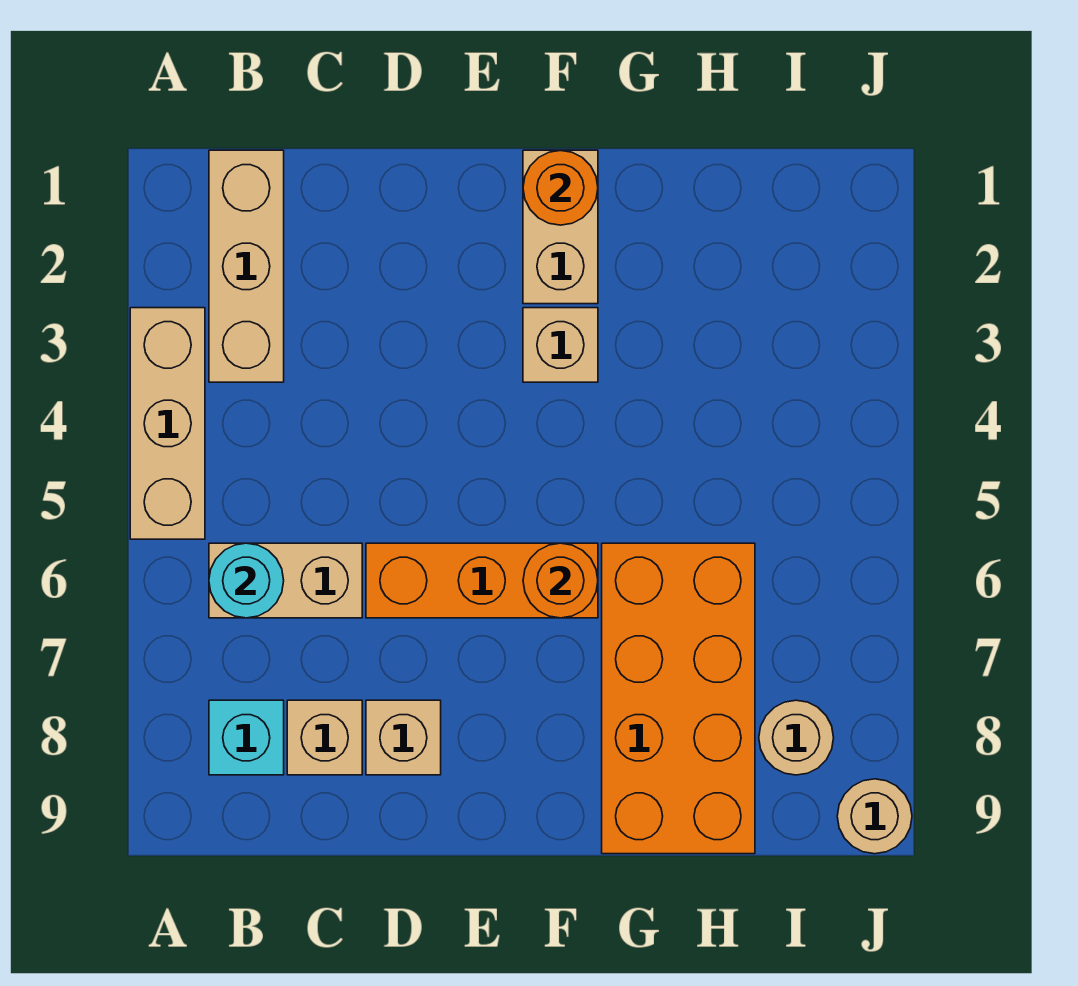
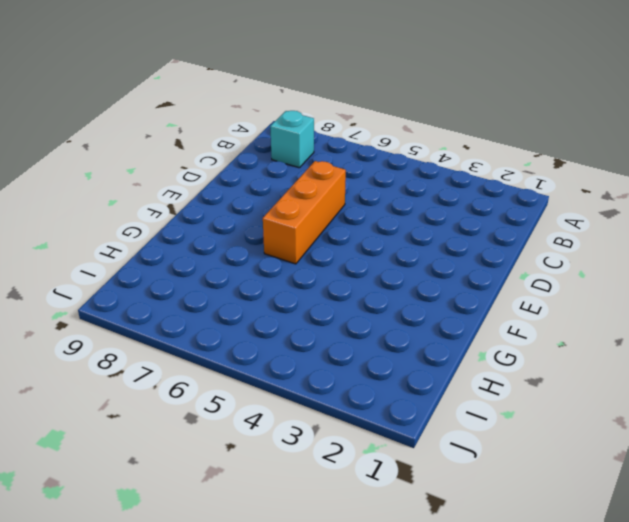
none -> tan brick A3:A5 level 1
none -> tan brick B1:B3 level 1
none -> tan brick B6:C6 level 1

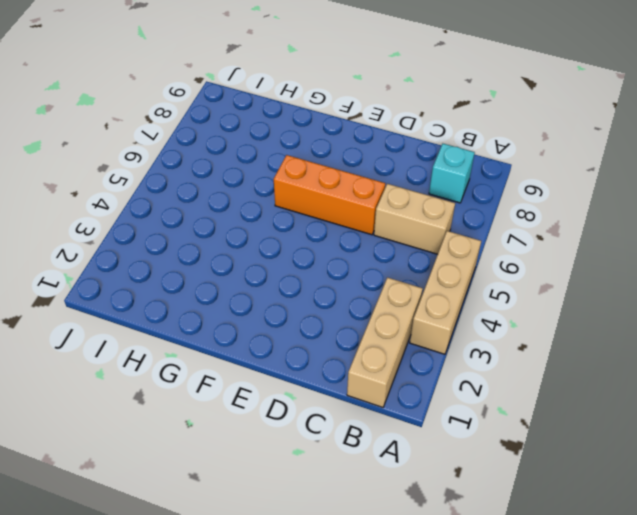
none -> tan brick C8 level 1
none -> tan brick D8 level 1
none -> tan brick F1:F2 level 1

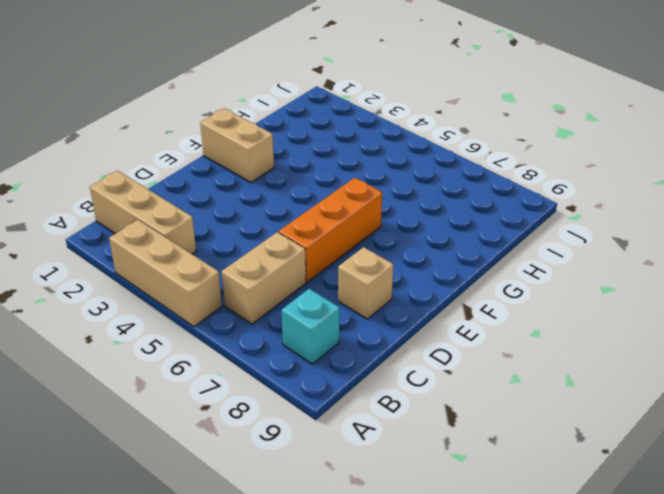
none -> tan brick C8 level 1
none -> tan brick F3 level 1
none -> orange brick G6:H9 level 1

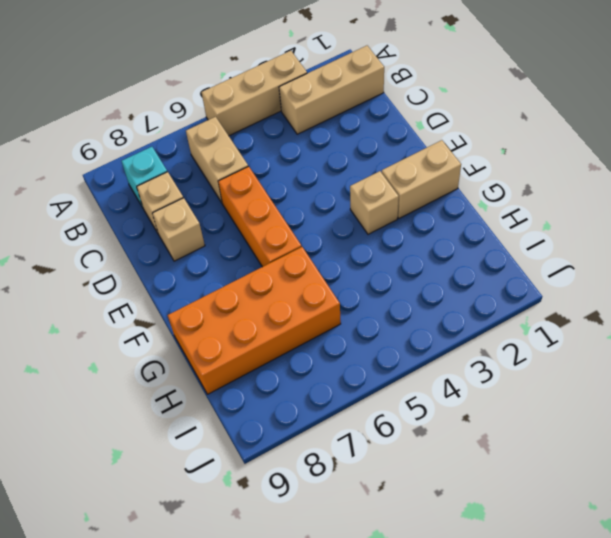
none -> tan round brick I8 level 1
none -> tan round brick J9 level 1
none -> cyan round brick B6 level 2

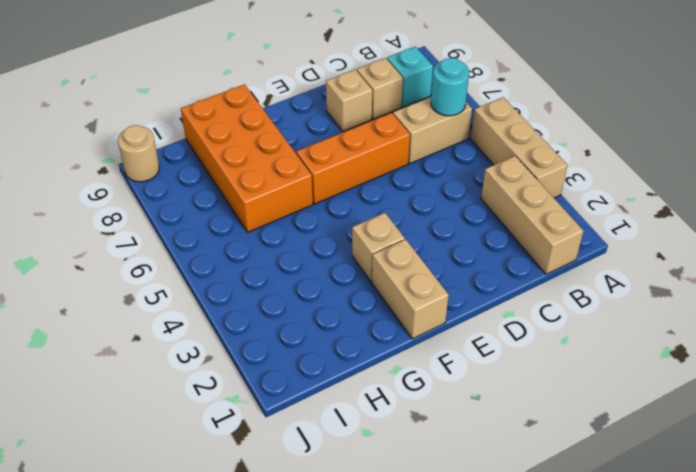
none -> tan round brick I8 level 1
none -> orange round brick F1 level 2
none -> orange round brick F6 level 2

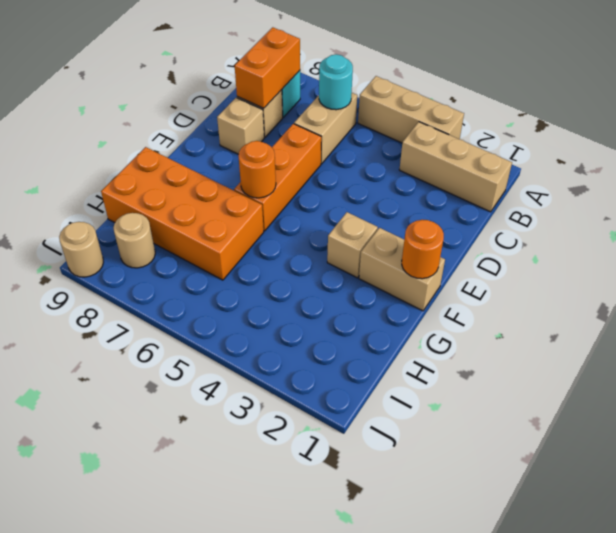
orange brick B8:C8 level 2 -> none

